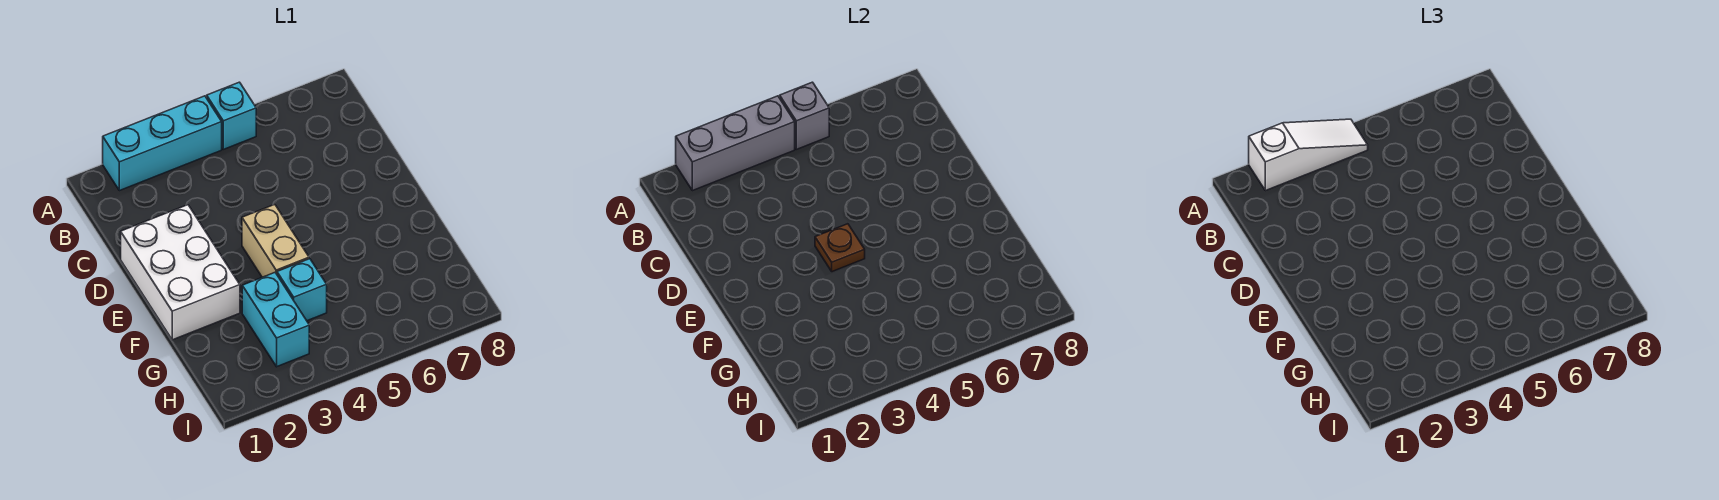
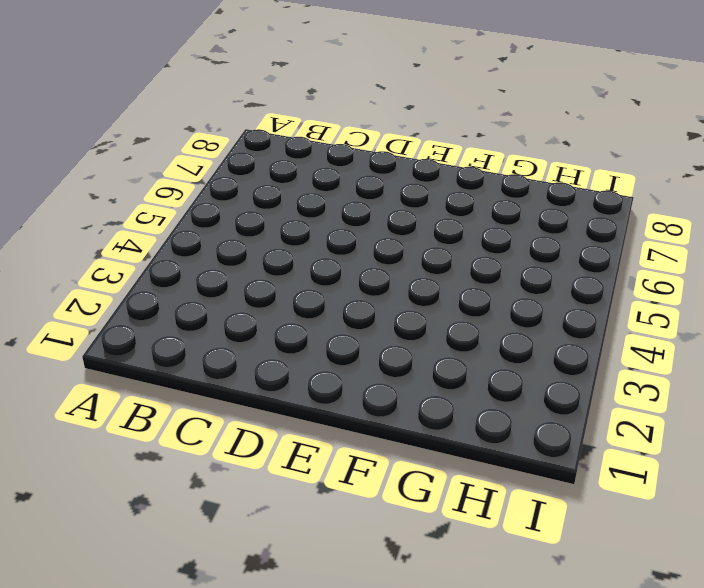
none -> cyan brick A2:A4 level 1
none -> cyan brick A5 level 1

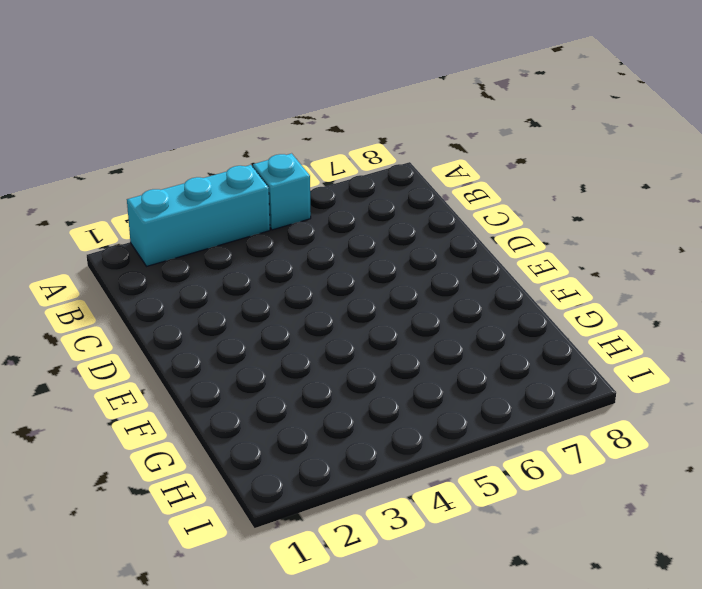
none -> white brick D1:F2 level 1
none -> tan brick E4:F4 level 1

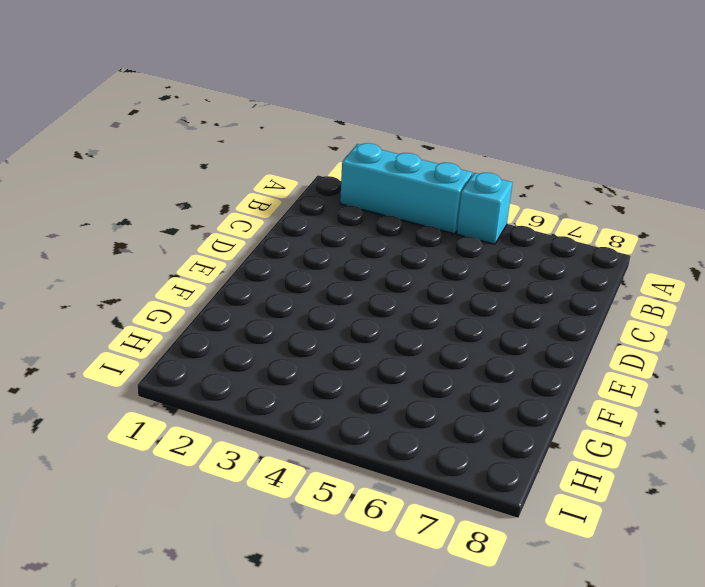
none -> white brick D1:F2 level 1
none -> tan brick E4:F4 level 1

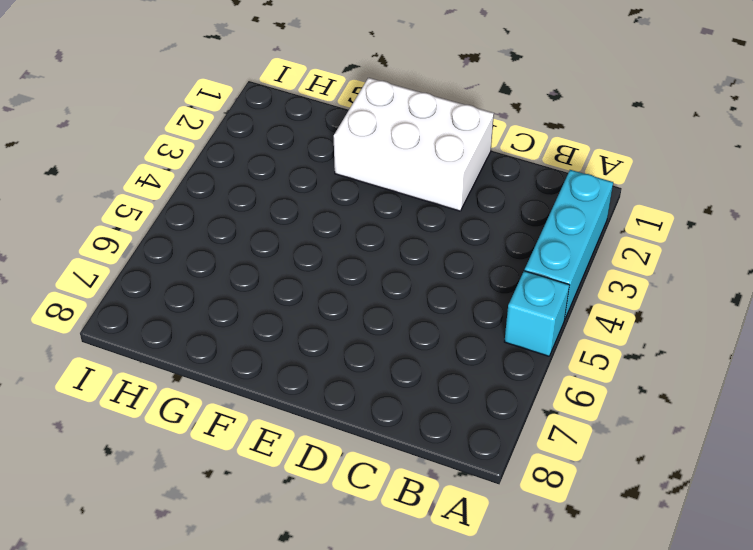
none -> tan brick E4:F4 level 1
none -> cyan brick G3:H3 level 1

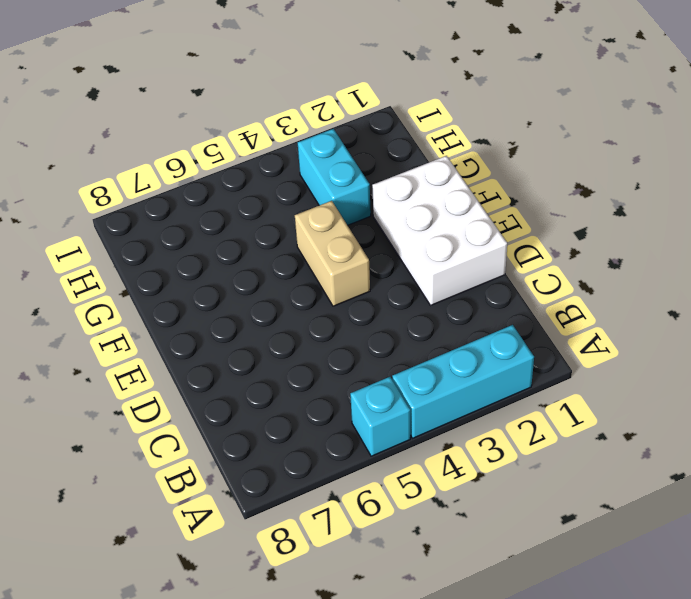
none -> cyan brick G4 level 1
none -> grey brick A2:A4 level 2

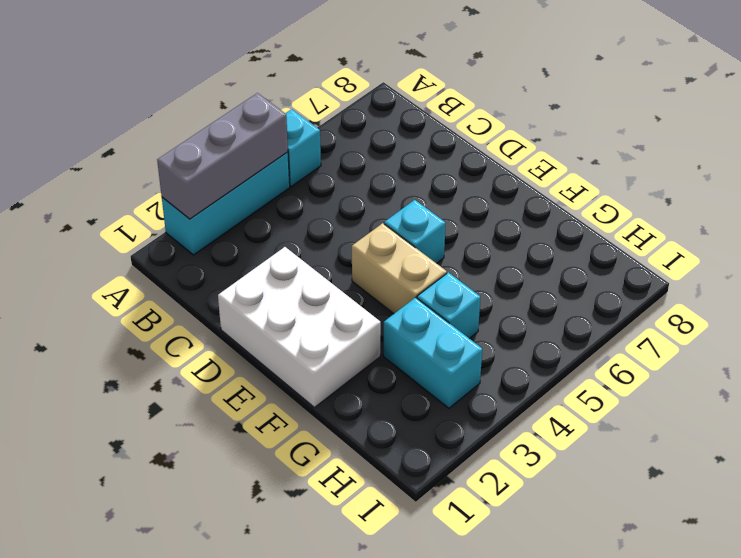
cyan brick E5 level 1 -> none
none -> grey brick A5 level 2
none -> brown plate E4 level 2

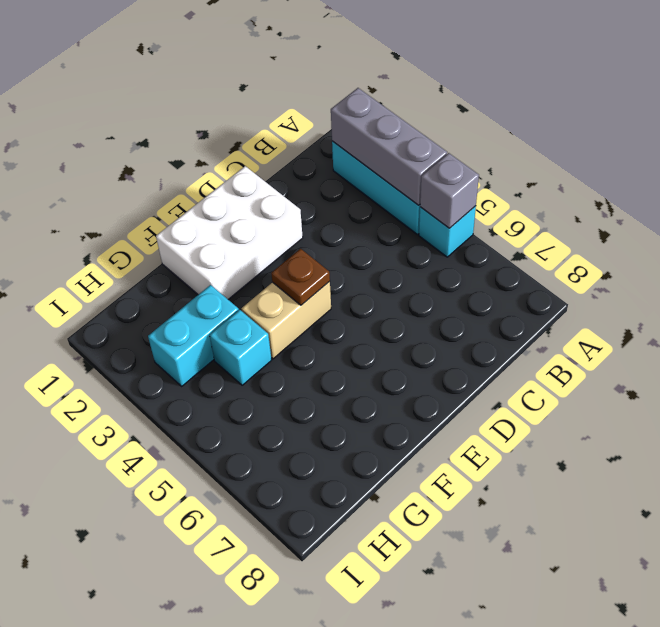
none -> white slope A2:A4 level 3 top 2

